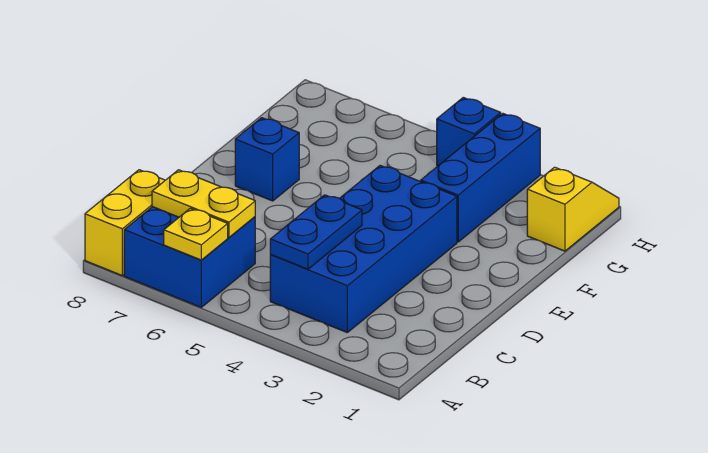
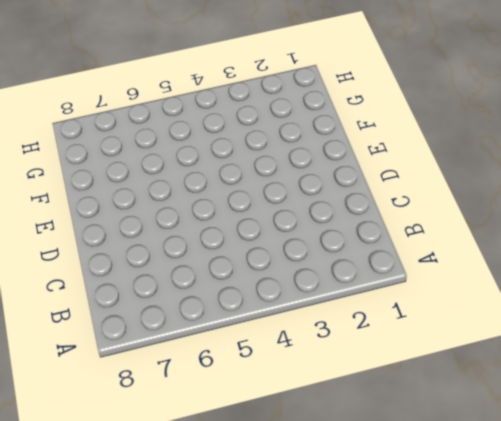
none -> blue brick A6:B7 level 1
none -> yellow brick A8:B8 level 1

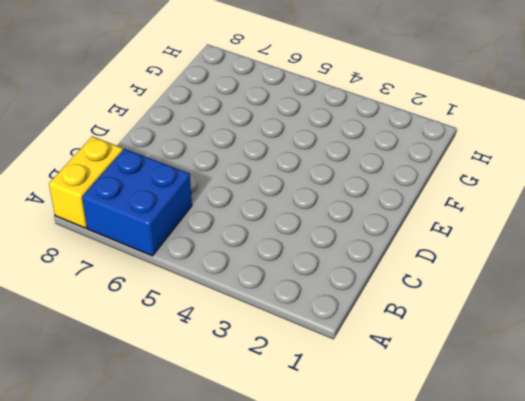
none -> blue brick B3:E4 level 1
none -> blue brick E7 level 1

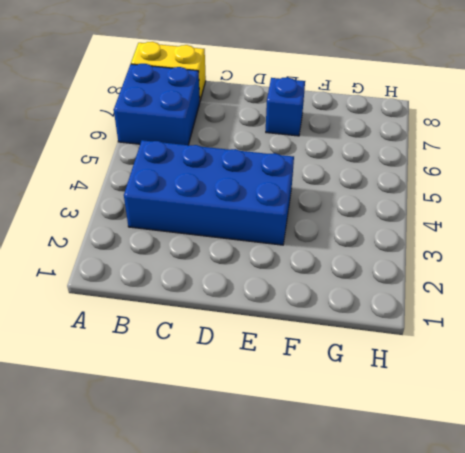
none -> blue brick F3:H3 level 1
none -> yellow slope G1:H1 level 1 top G

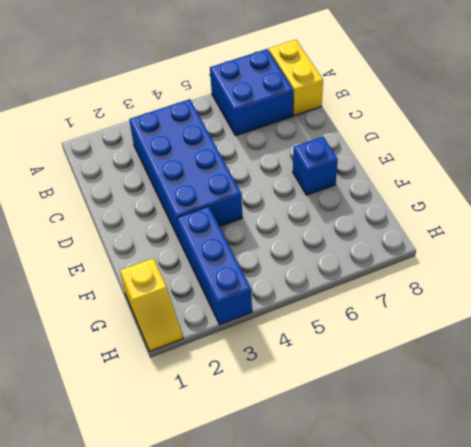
none -> blue brick H4 level 1
none -> yellow plate A6 level 2

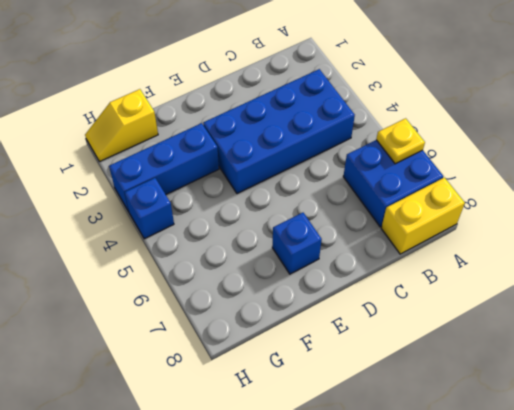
none -> blue plate B4:C4 level 2
none -> yellow plate B6:B7 level 2

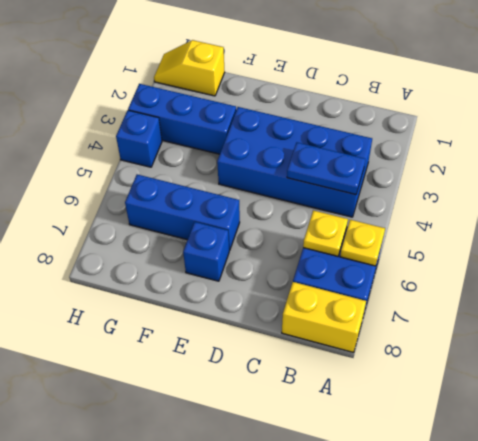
yellow plate B6 level 2 -> yellow plate B6:B7 level 2
blue brick E6:G6 level 1 -> none

